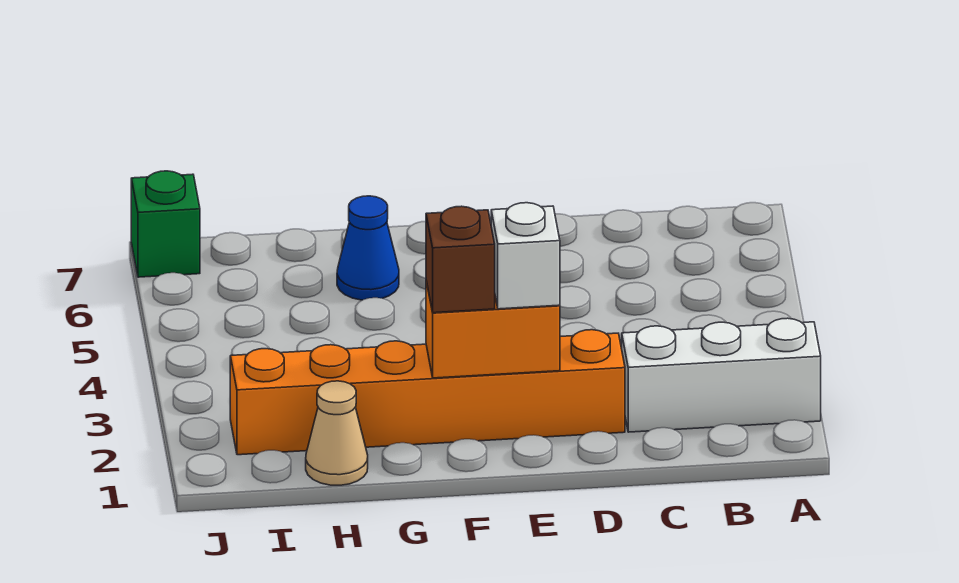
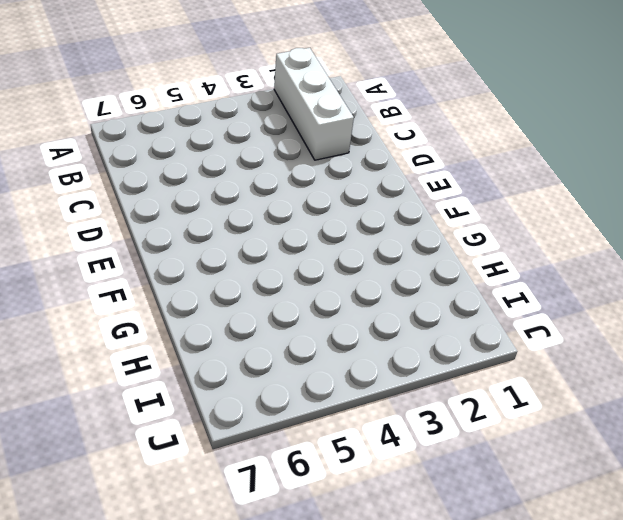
none -> orange brick D2:I2 level 1
none -> blue cone G6 level 1

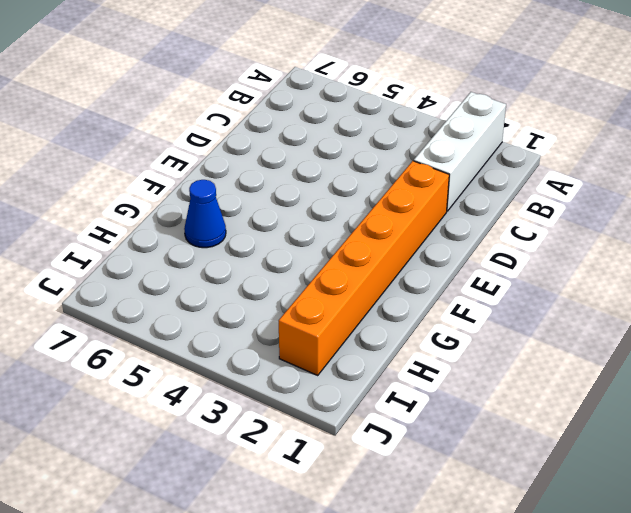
none -> tan cone H1 level 1
none -> green brick J7 level 1

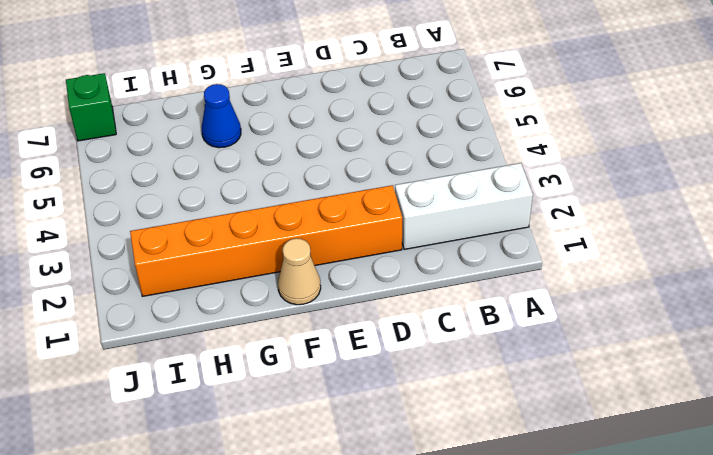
tan cone F1 level 1 -> tan cone H1 level 1
none -> orange brick E2:F2 level 2
none -> white brick E2 level 3

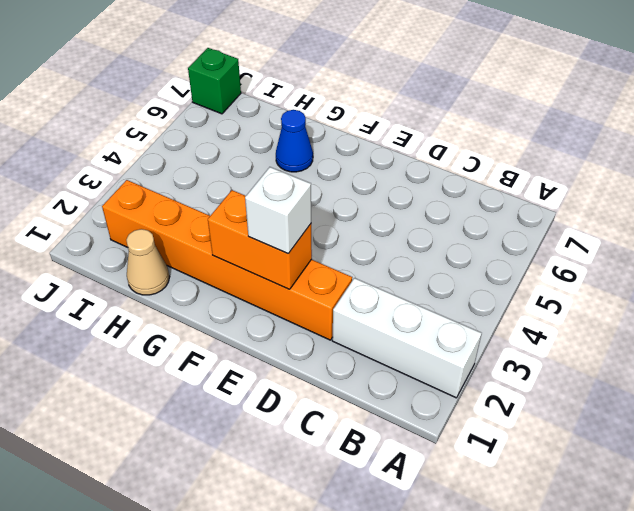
none -> brown brick F2 level 3

